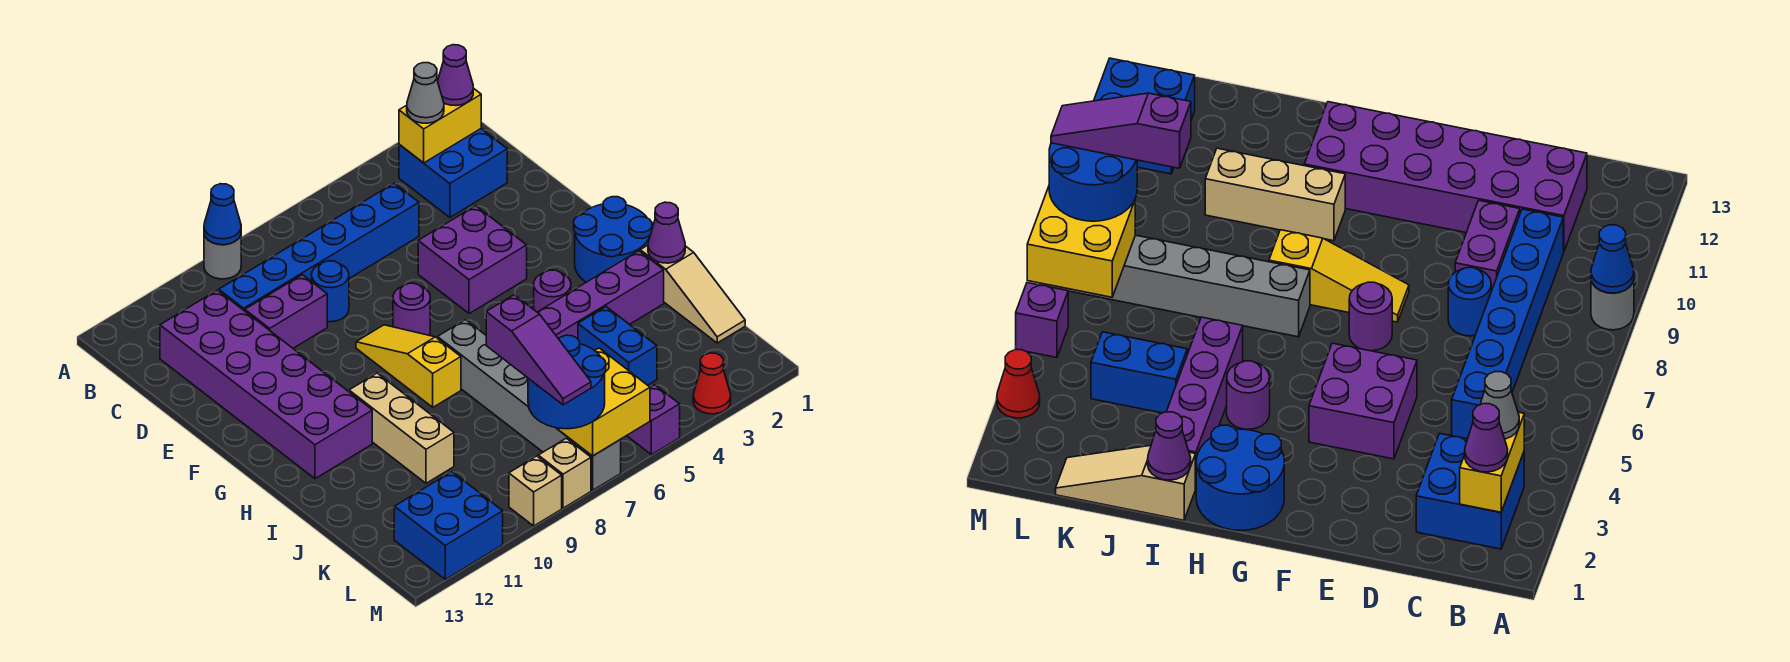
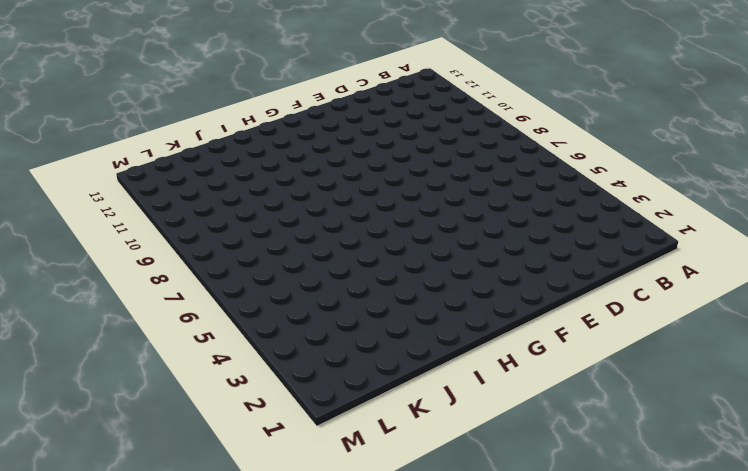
none -> grey round brick A9 level 1
none -> blue brick B2:C3 level 1
none -> blue brick C5:C10 level 1

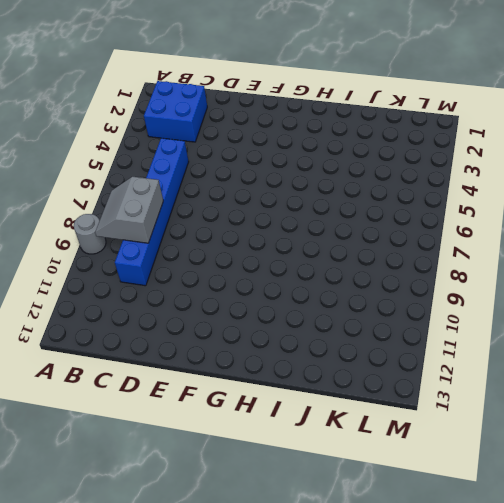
grey slope B8:C9 level 2 top C -> none
none -> purple brick C11:H12 level 1
none -> blue round brick D8 level 1
none -> purple brick D9:D10 level 1

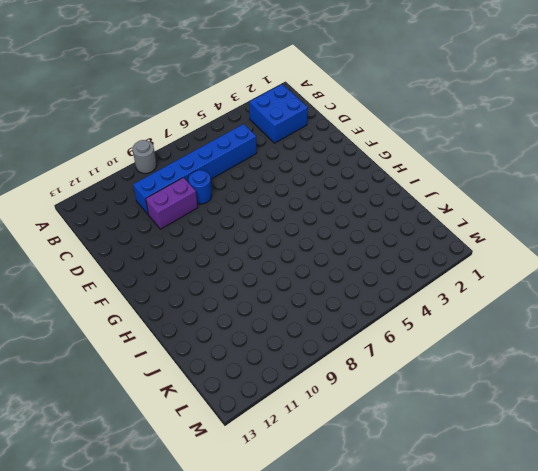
none -> purple brick C11:H12 level 1
none -> purple brick E4:F5 level 1
none -> purple round brick F7 level 1

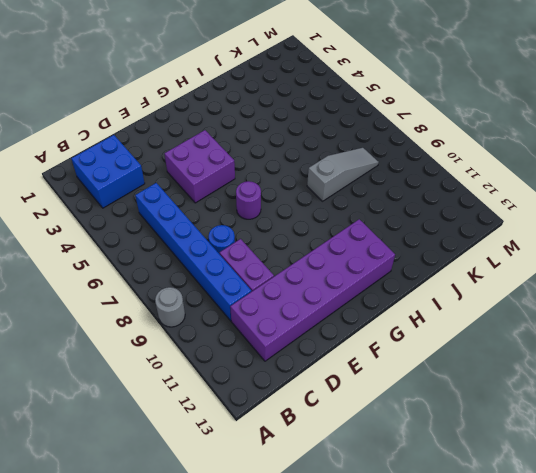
grey slope I8:K8 level 1 top I -> none
none -> yellow slope F8:H8 level 1 top H
none -> blue round brick G1:H2 level 1
none -> purple round brick H4 level 1

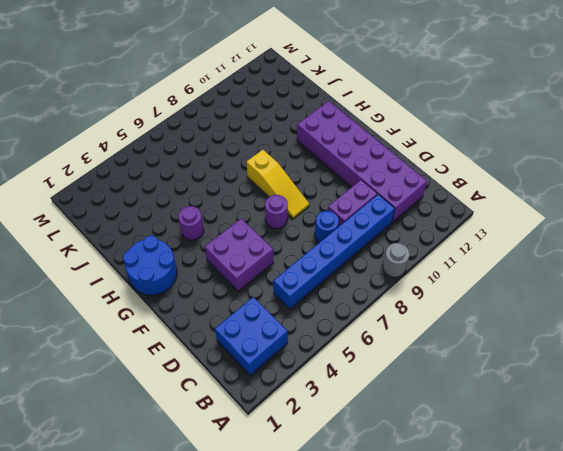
none -> grey brick H7:M7 level 1
none -> tan brick H10:J10 level 1
none -> tan slope I1:K1 level 1 top I

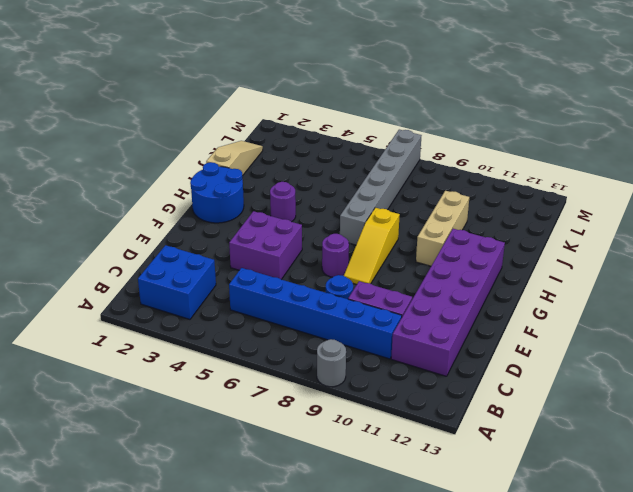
none -> purple brick I2:I5 level 1
none -> blue brick J4:K4 level 1
none -> blue brick L11:M12 level 1

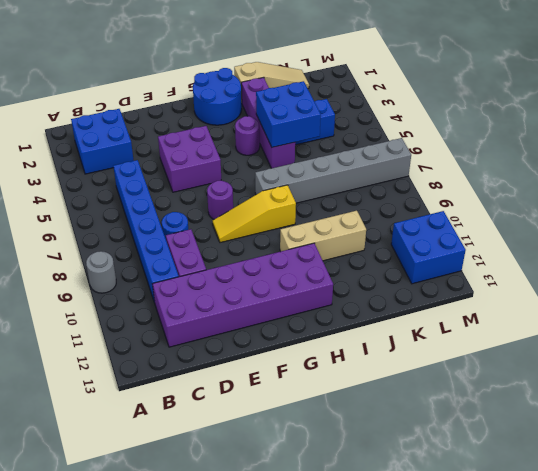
blue brick I4:J5 level 2 -> none
none -> red cone M3 level 1
none -> purple brick M5 level 1
none -> tan brick M8 level 1

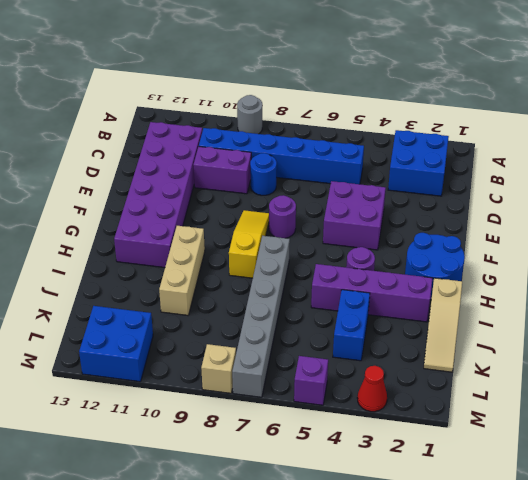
none -> tan brick M9 level 1
none -> blue cone A9 level 2
none -> yellow brick B2:B3 level 2

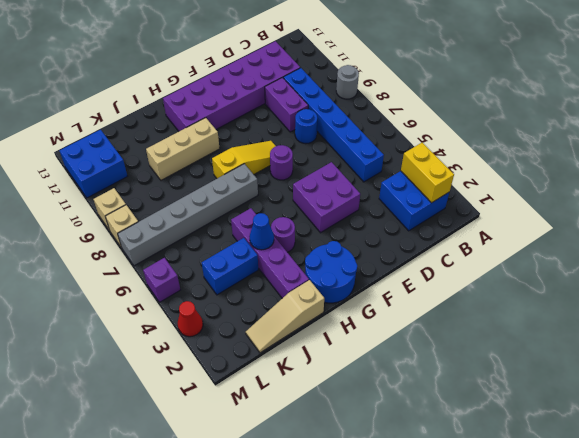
blue cone I4 level 2 -> blue cone A9 level 2
none -> purple cone I1 level 2
none -> yellow brick L6:M7 level 2
none -> purple cone B2 level 3

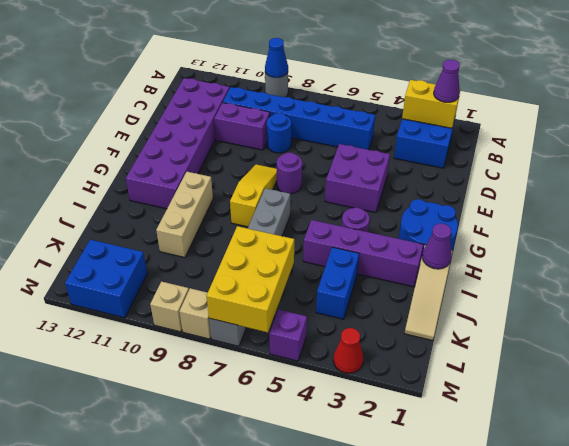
yellow brick K6:M7 level 2 -> yellow brick L6:M7 level 2
none -> grey cone B3 level 3
none -> blue round brick L7:M8 level 3
none -> purple slope K8:M8 level 4 top K

